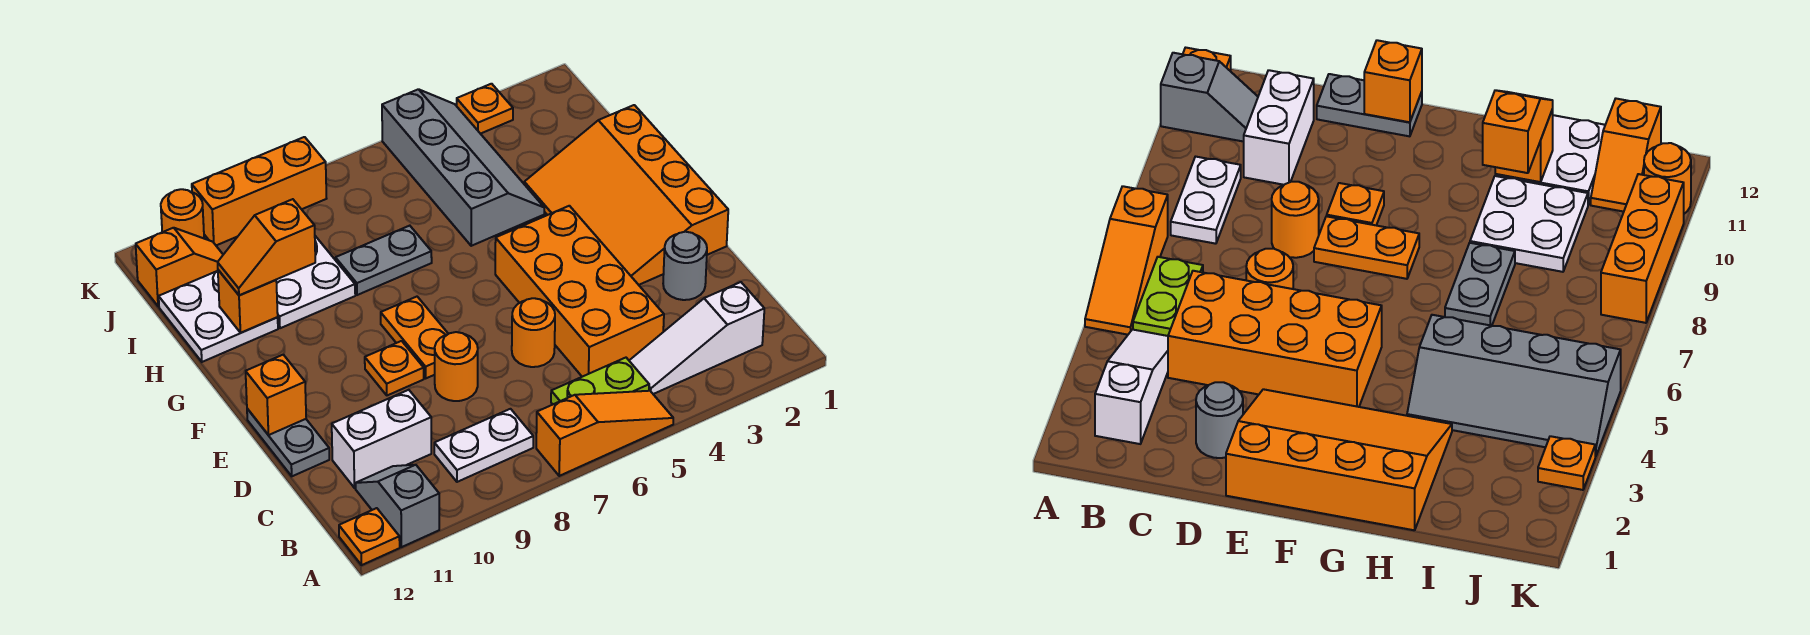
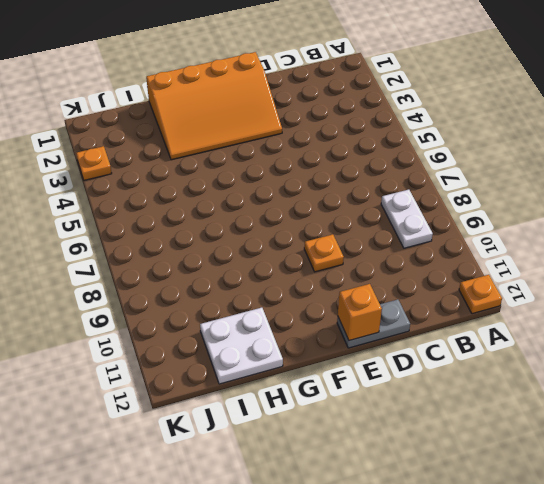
none -> orange slope A5:A7 level 1 top 7
none -> grey slope A11:B11 level 1 top A
none -> white slope B2:B4 level 1 top 2

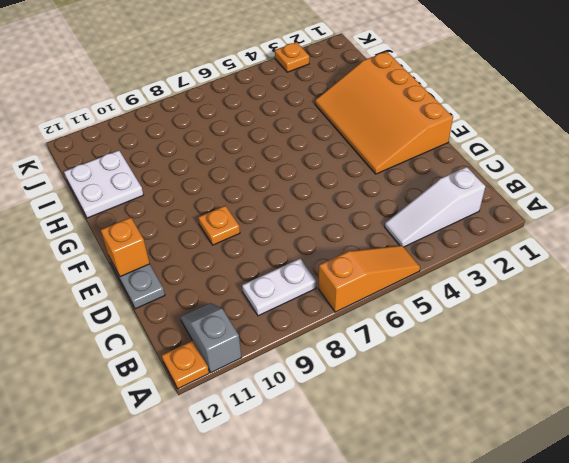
none -> lime plate B5:B6 level 1
none -> orange brick C4:F5 level 1
none -> white brick C10:C11 level 1

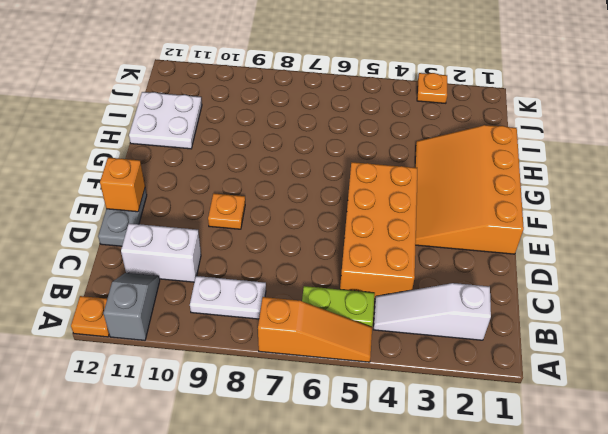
none -> grey round brick D2 level 1
none -> orange round brick D6 level 1
none -> orange round brick D8 level 1

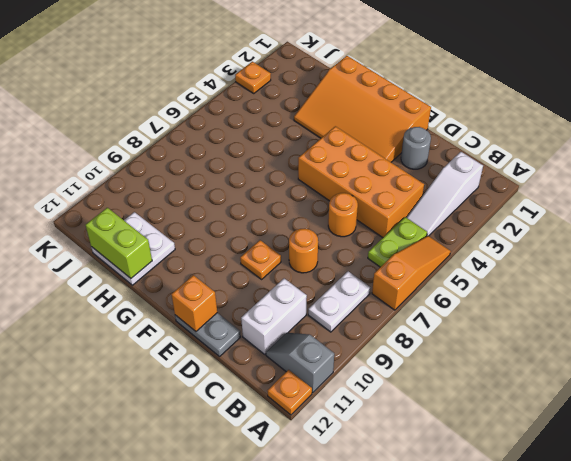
lime brick H12:I12 level 2 -> none
none -> orange plate E8:F8 level 1
none -> grey slope H4:K5 level 1 top 5
none -> grey plate H7:H8 level 1

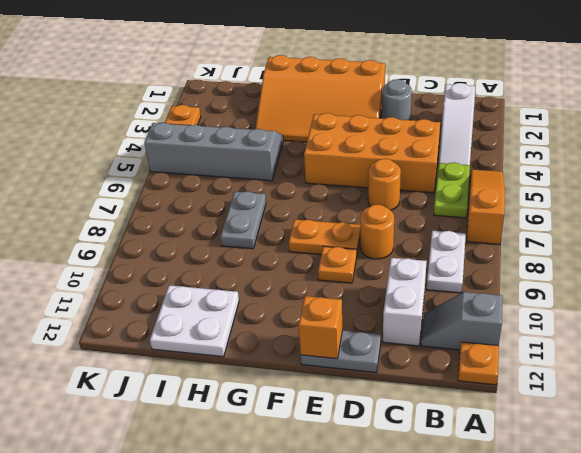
none -> white plate H9:I10 level 1
none -> orange slope J11:J12 level 1 top 12
none -> orange brick K8:K10 level 1

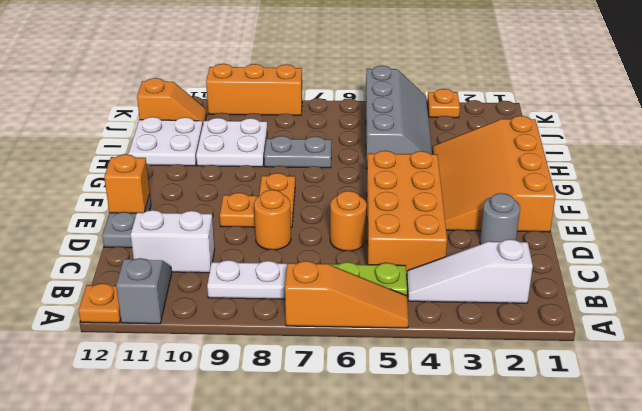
none -> orange round brick K11 level 1
none -> orange brick H11 level 2
none -> orange slope H10:H11 level 3 top 10

